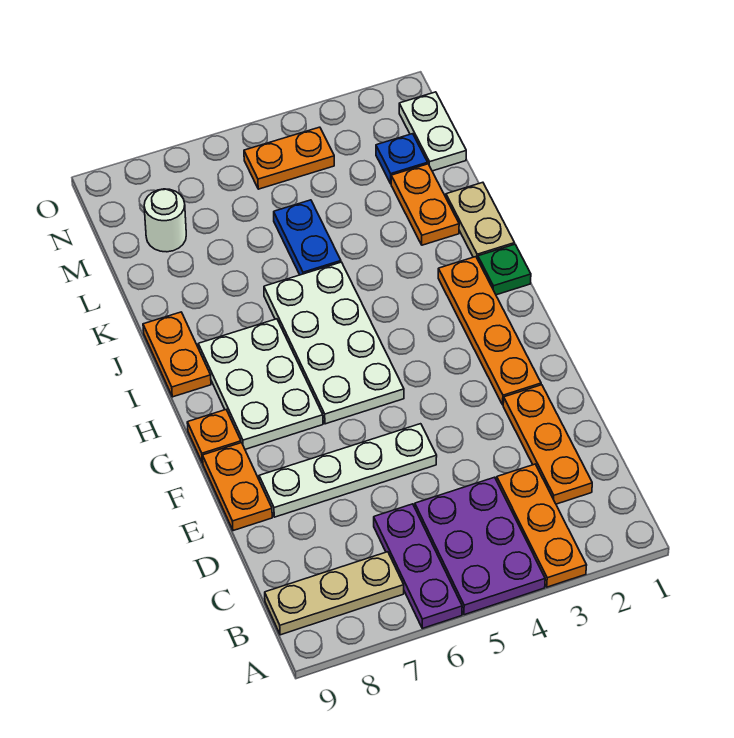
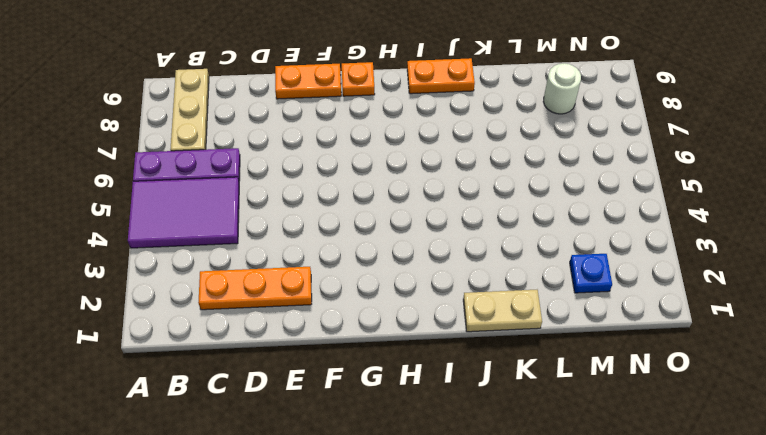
purple tile A4:C5 level 1 -> purple plate A4:C5 level 1
none -> orange plate A3:C3 level 1
none -> white plate E5:E8 level 1
none -> orange plate F2:I2 level 1

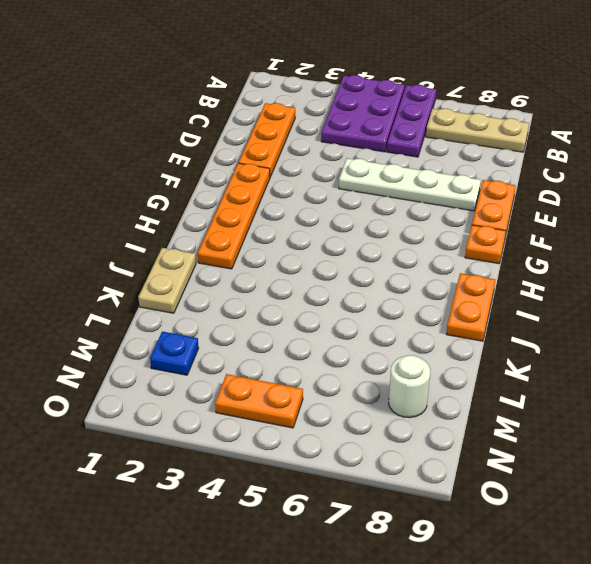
none -> orange plate A3:C3 level 1
none -> white plate G5:J6 level 1
none -> white plate G7:I8 level 1

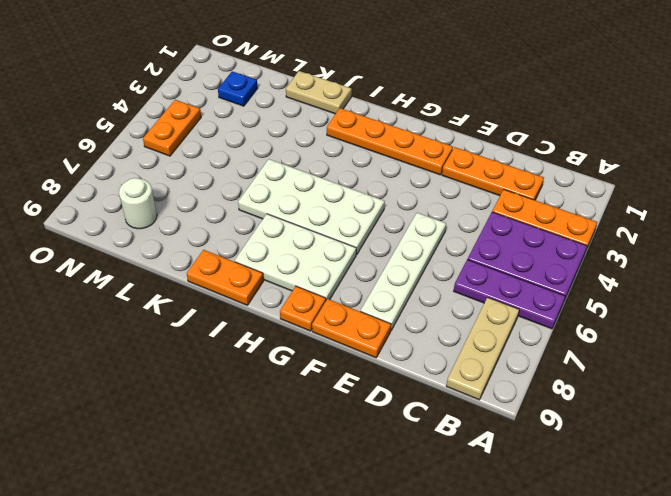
none -> green plate I1 level 1
none -> orange plate K2:L2 level 1
none -> blue plate K5:L5 level 1

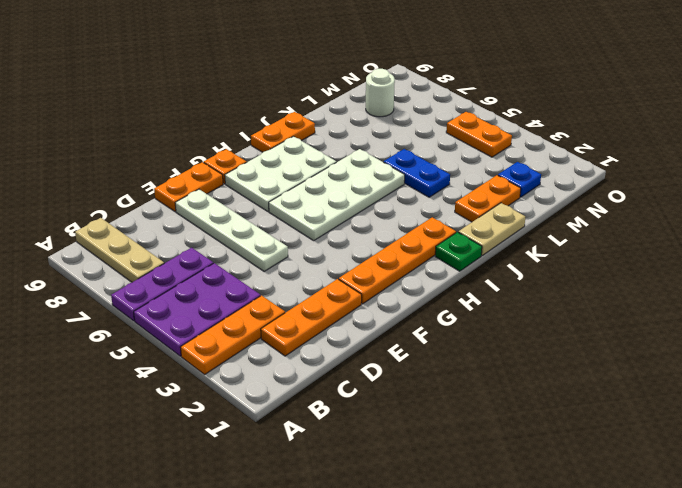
blue plate K4:K5 level 1 -> blue plate K5:L5 level 1
none -> white plate M1:N1 level 1

